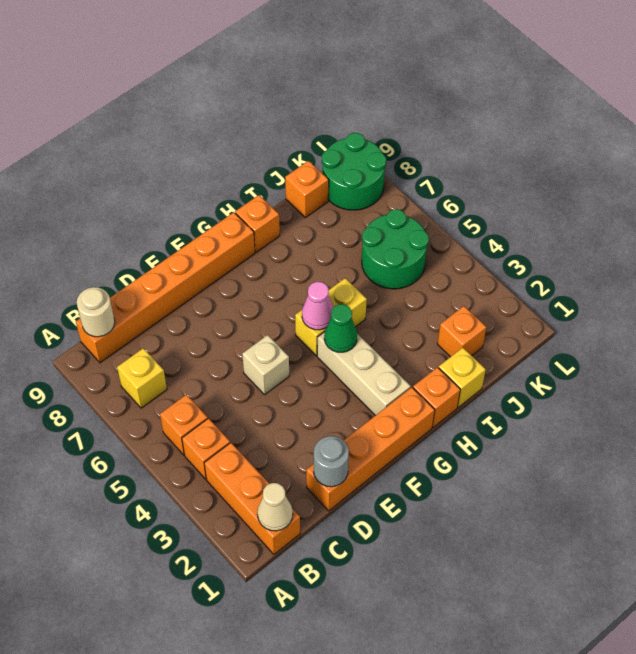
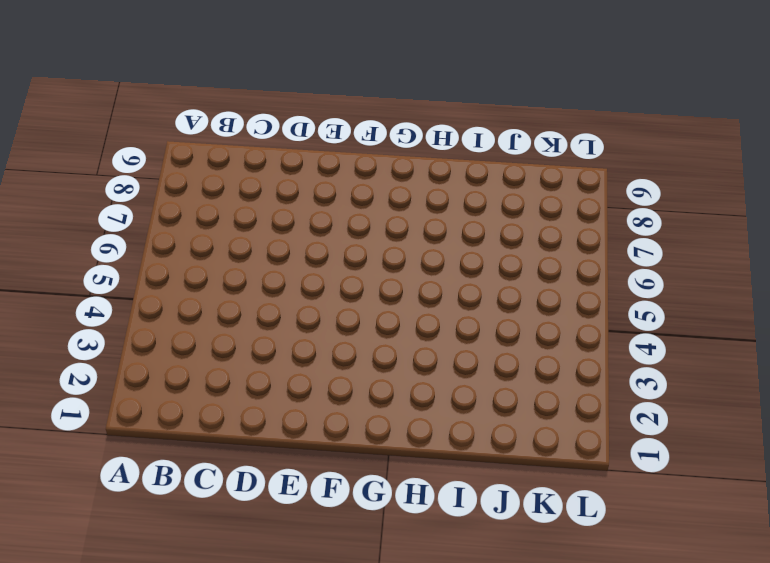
none -> orange brick B1:B3 level 1
none -> orange brick B4 level 1
none -> orange brick B5 level 1

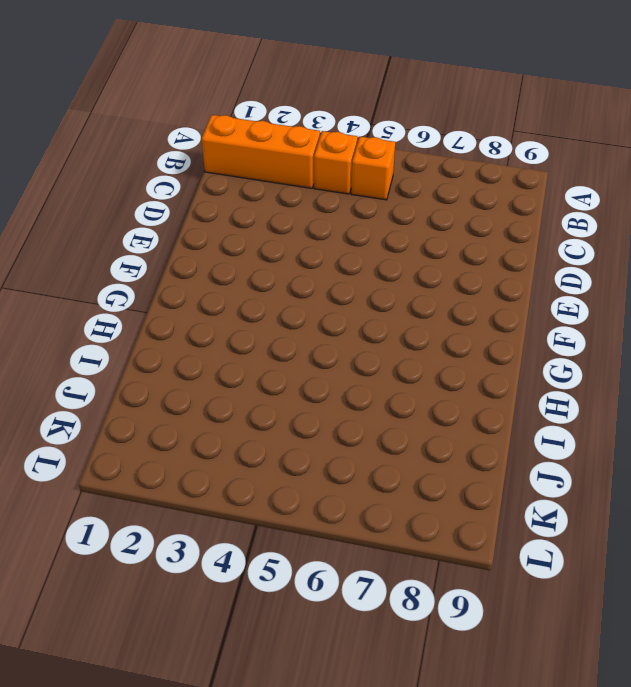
none -> yellow brick B7 level 1
none -> orange brick B9:G9 level 1
none -> orange brick D1:G1 level 1

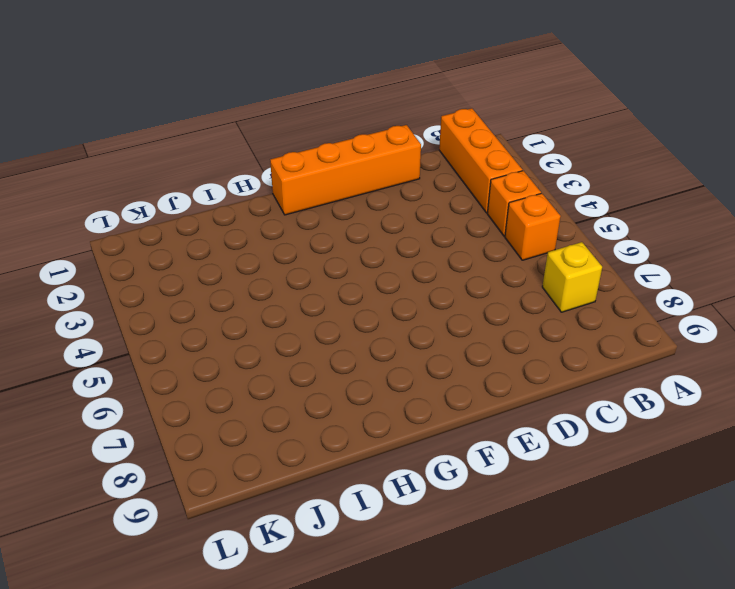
none -> orange brick B9:G9 level 1
none -> tan brick E5 level 1
none -> tan brick G2:G4 level 1

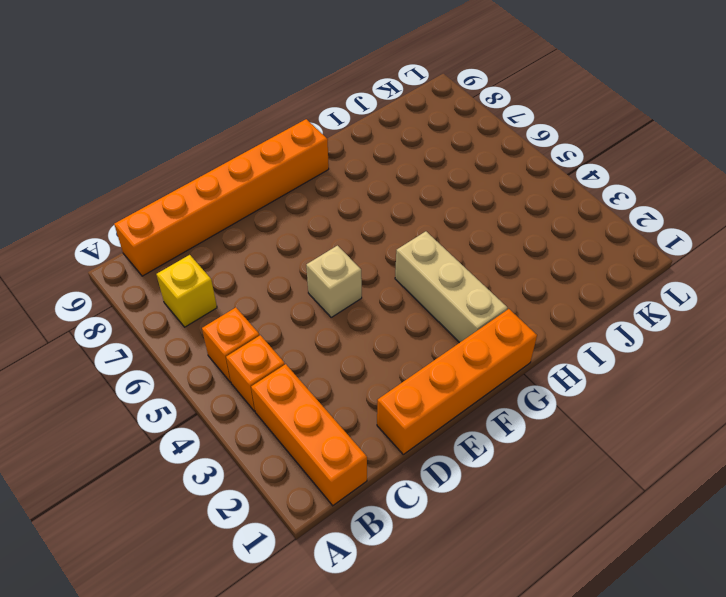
none -> yellow brick G5:H5 level 1
none -> orange brick H1 level 1
none -> orange brick H9 level 1

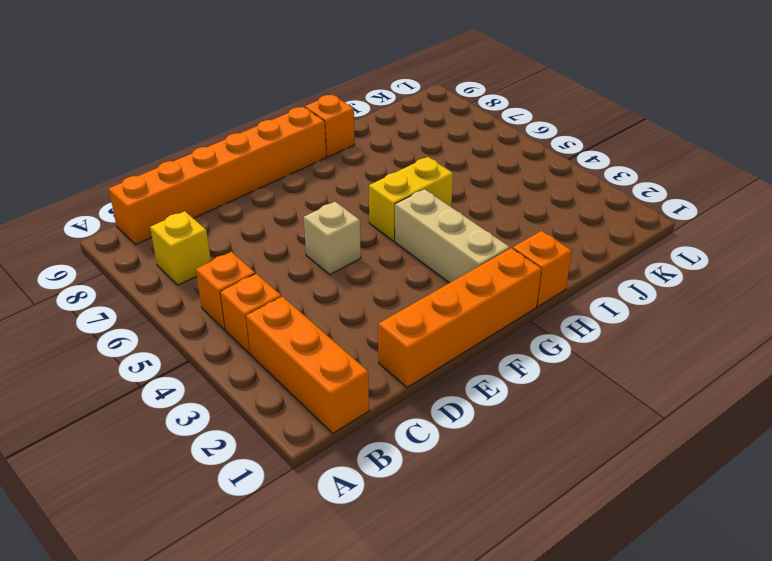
none -> yellow brick I1 level 1
none -> orange brick J2 level 1
none -> green round brick J5:K6 level 1

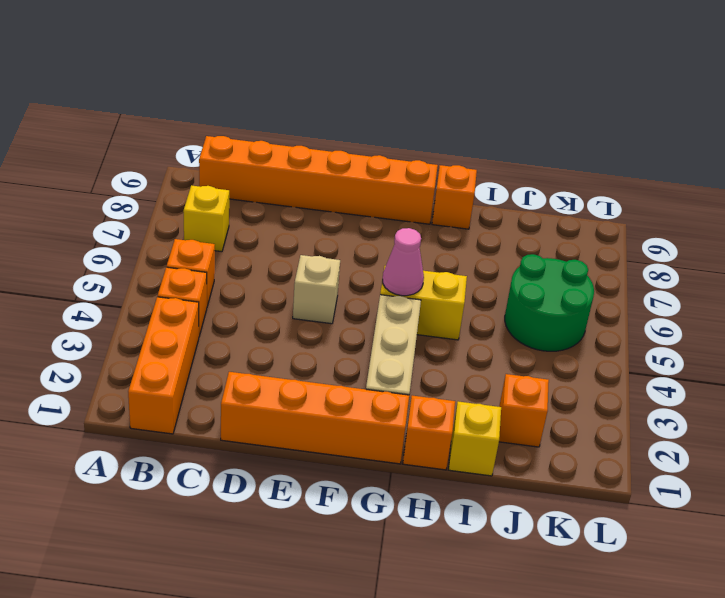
none -> orange brick J9 level 1
none -> green round brick K8:L9 level 1
none -> tan cone B1 level 2

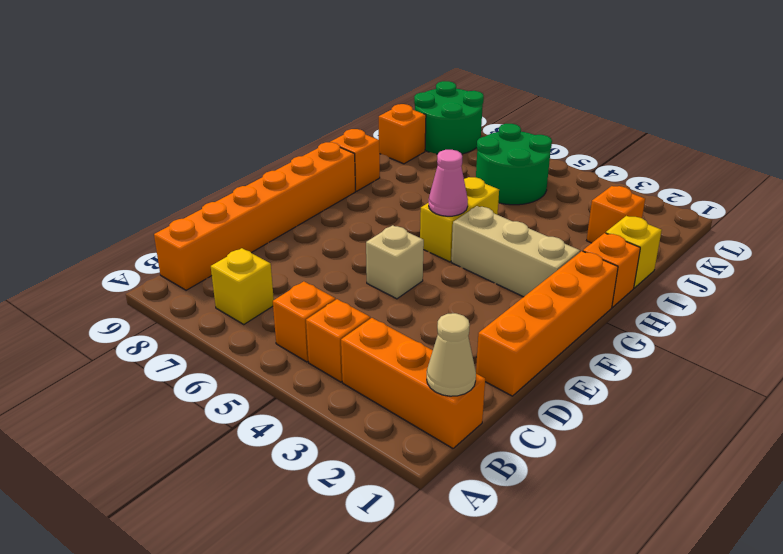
none -> tan round brick B9 level 2
none -> grey round brick D1 level 2
none -> green cone G4 level 2

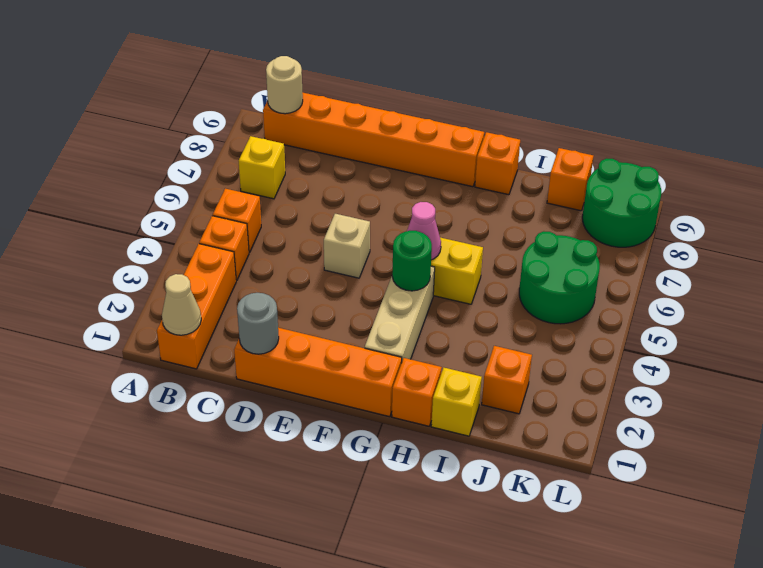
green round brick G4 level 2 -> green cone G4 level 2

